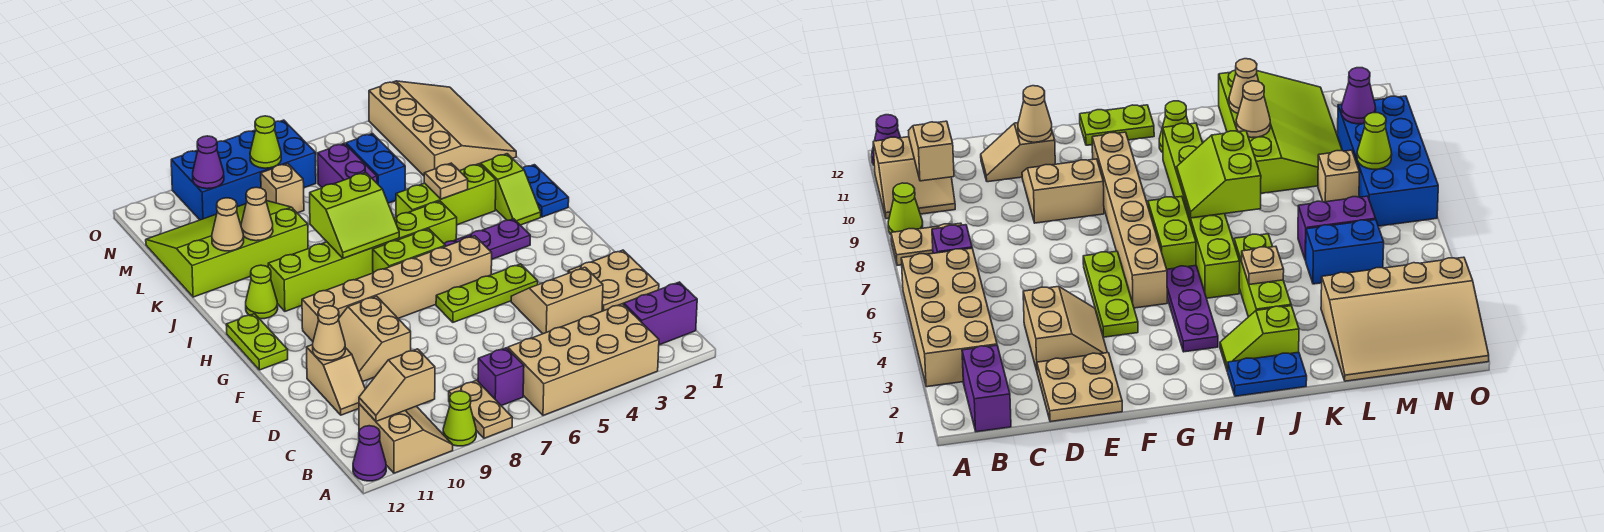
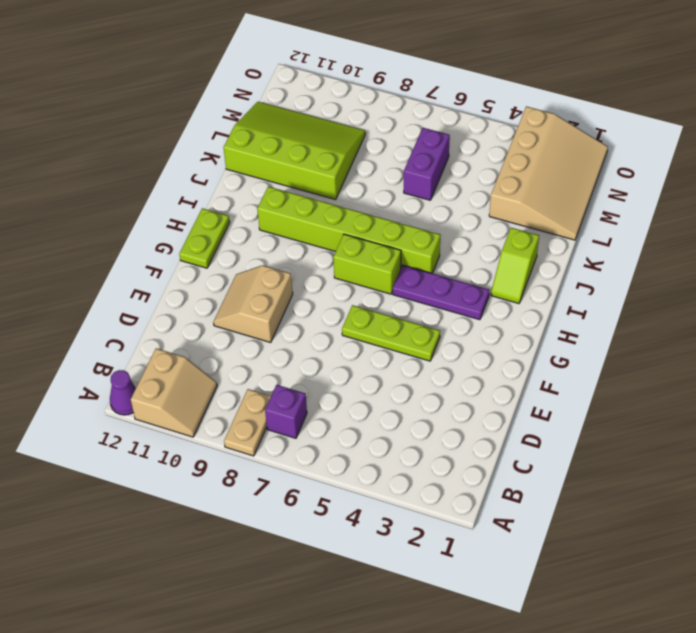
none -> tan brick A3:B6 level 1
none -> lime cone A9 level 1
none -> purple brick B1:B2 level 1
none -> tan plate D1:E2 level 1

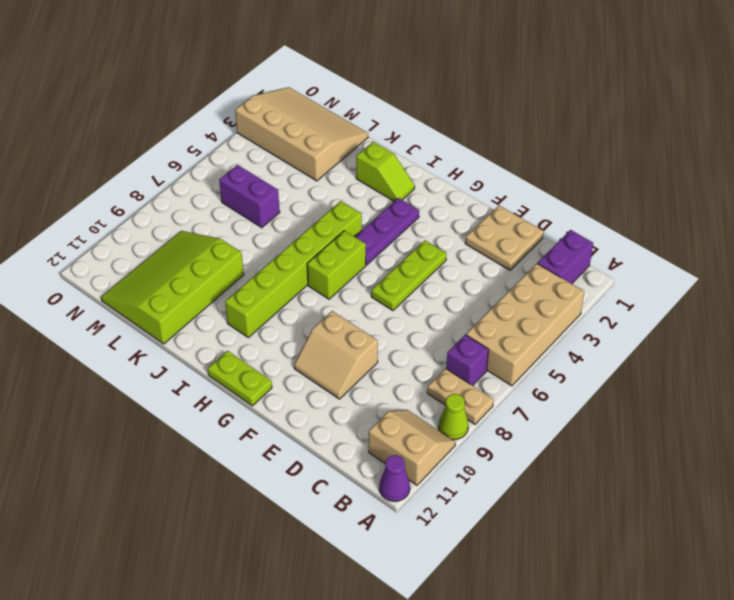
none -> tan slope D3:E4 level 1 top D
none -> tan slope D11:E11 level 1 top E
none -> tan brick G5:G10 level 1
none -> blue plate I1:J1 level 1

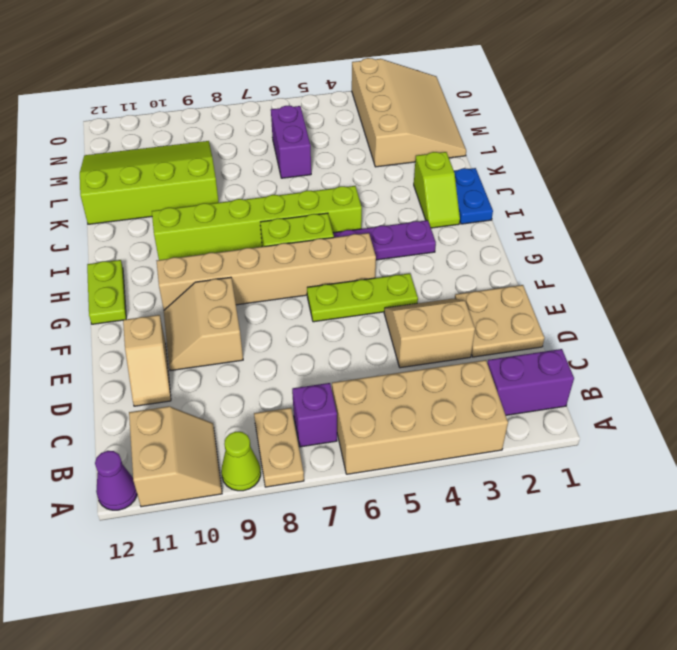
none -> lime cone I11 level 1
none -> lime brick J3:J5 level 1
none -> blue brick L5:M5 level 1
none -> tan brick M8 level 1

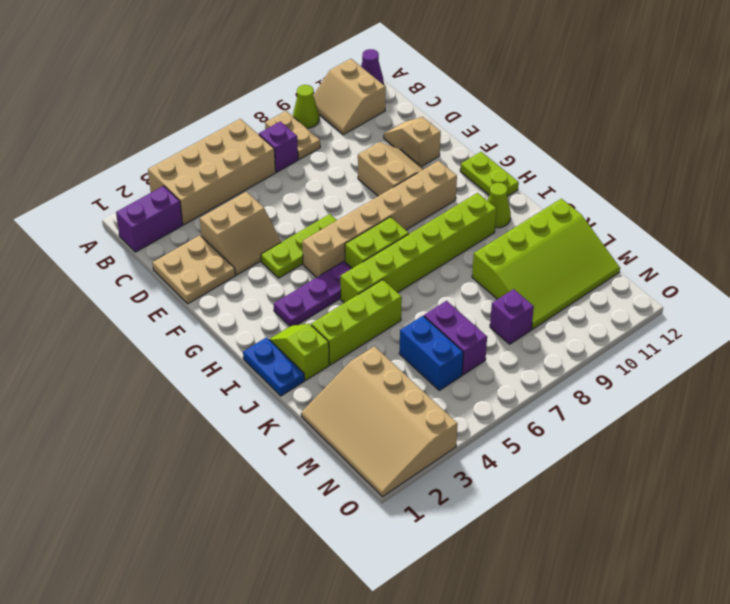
purple brick M8 level 1 -> tan brick M8 level 1
none -> blue brick N7:O10 level 1
none -> tan slope B10:B11 level 2 top 10
none -> tan cone E11 level 2
none -> lime slope I7:J8 level 2 top J

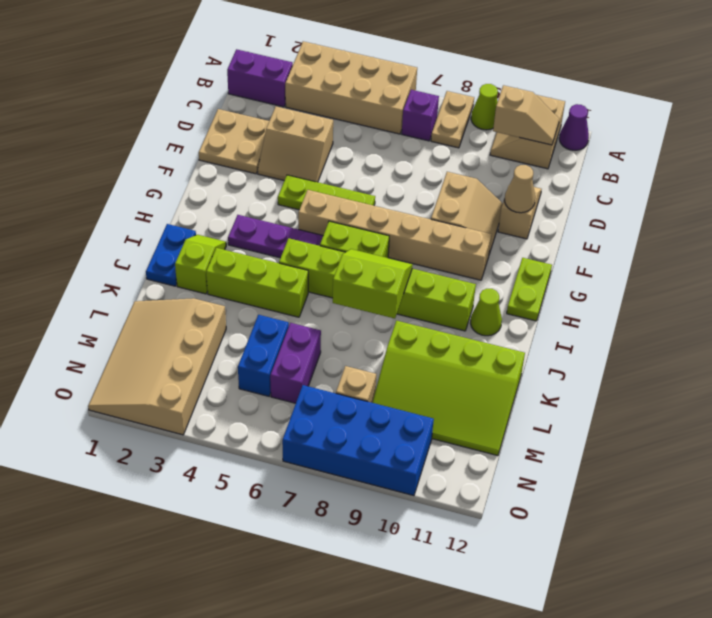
none -> tan plate J4 level 2
none -> tan cone K10 level 2
none -> tan cone K11 level 2
none -> lime cone N8 level 2

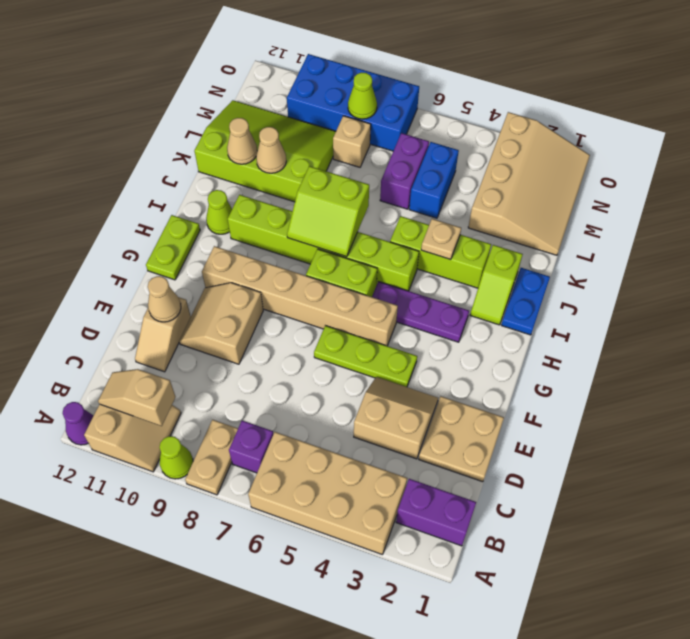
none -> purple cone N10 level 2

